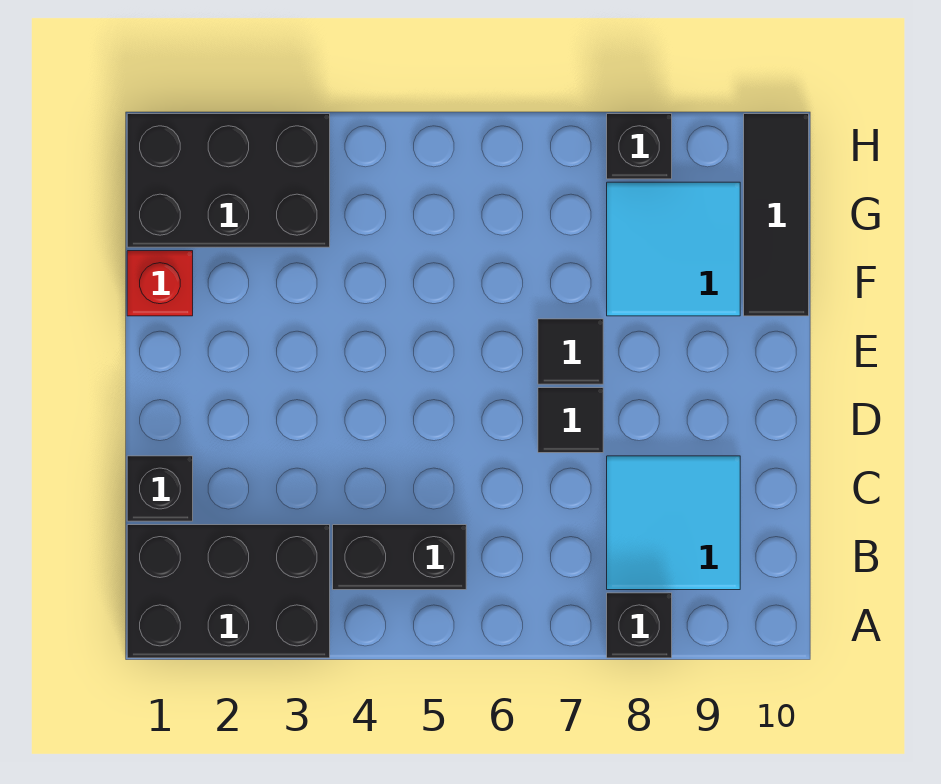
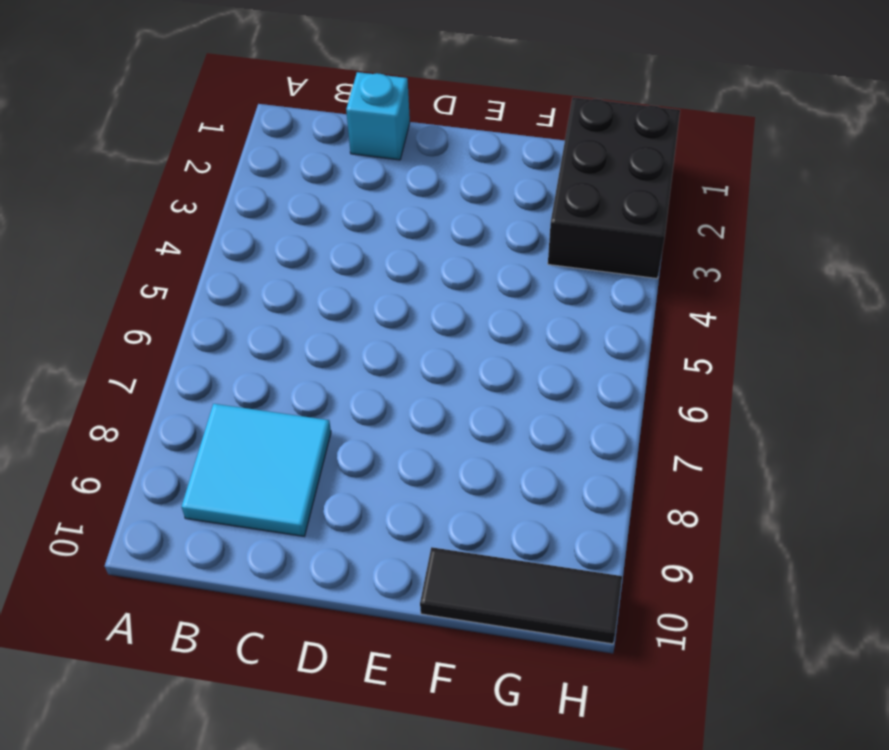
cyan brick C1 level 1 -> black brick C1 level 1
none -> black brick A1:B3 level 1
none -> black brick A8 level 1
none -> black brick B4:B5 level 1

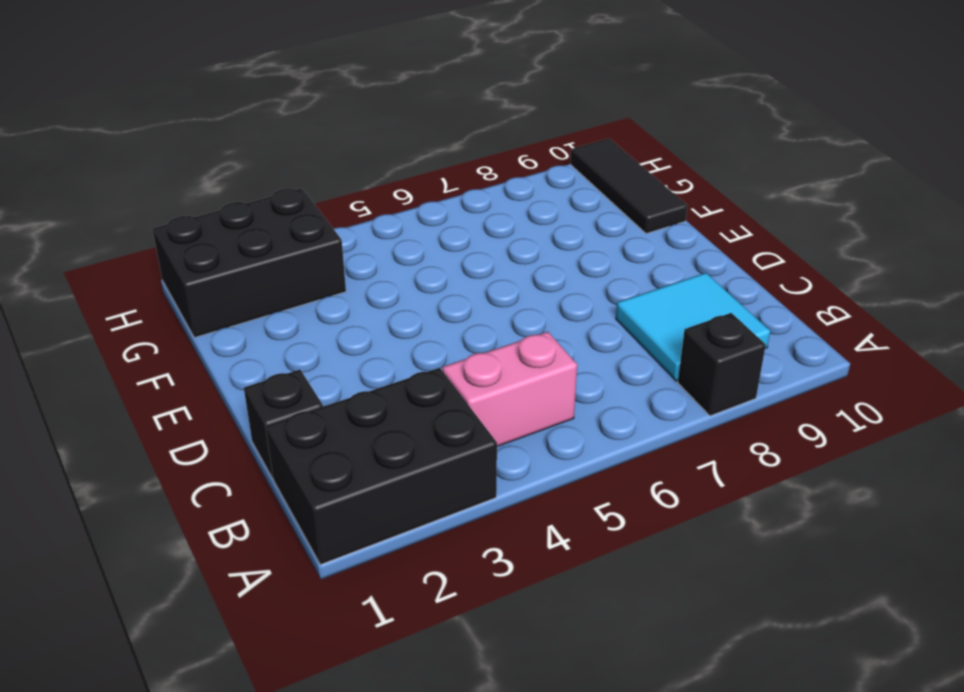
pink brick B4:B5 level 1 -> black brick B4:B5 level 1
none -> black tile D7 level 1
none -> black tile E7 level 1
none -> red brick F1 level 1

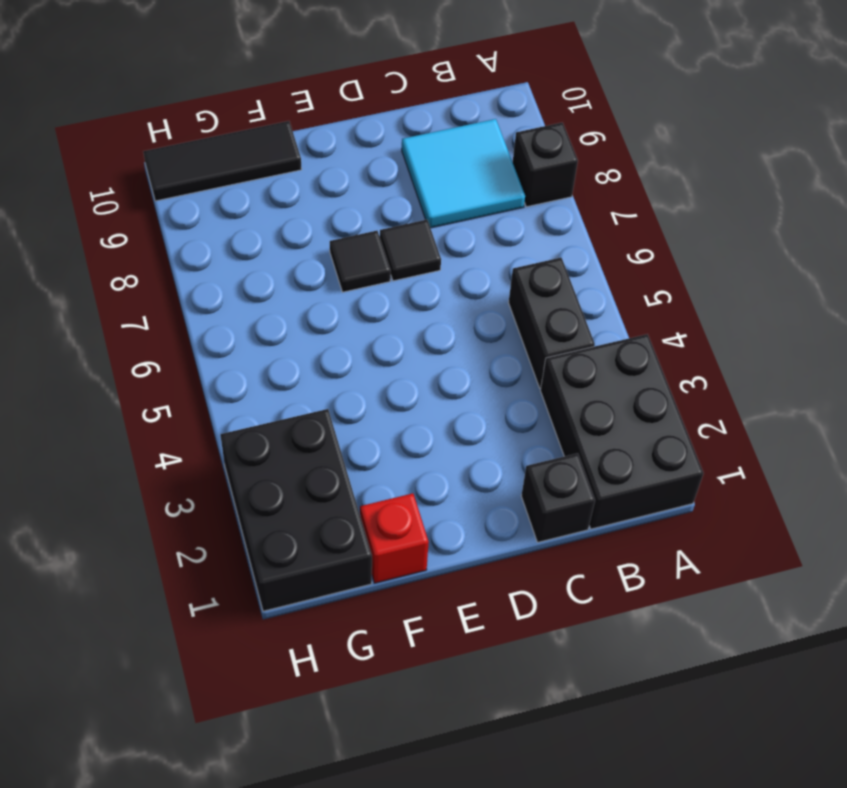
none -> cyan tile F8:G9 level 1
none -> black brick H8 level 1

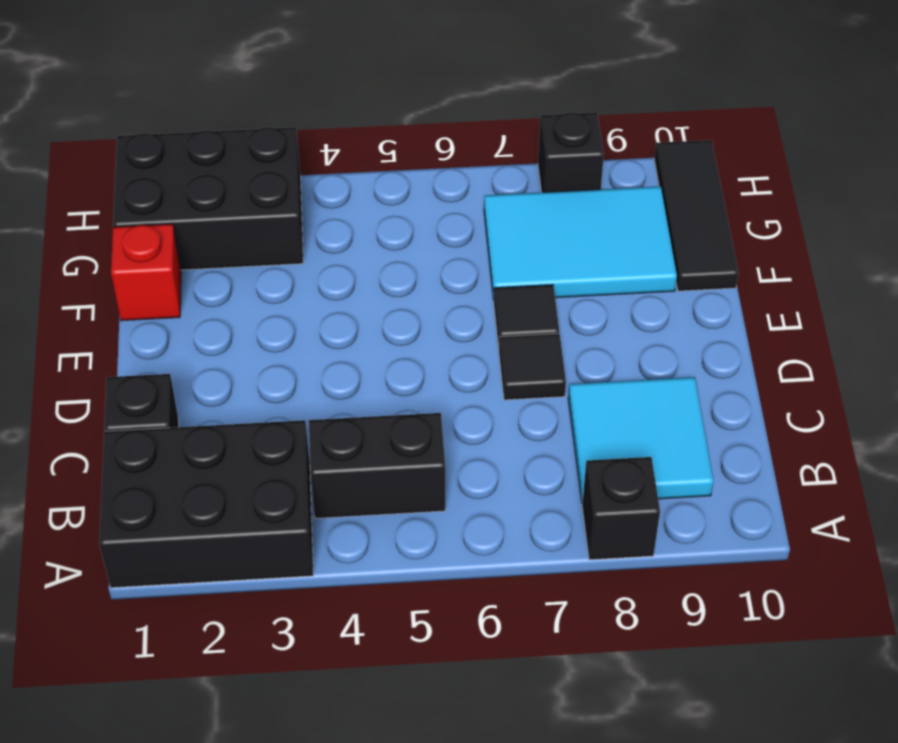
cyan tile F7:G9 level 1 -> cyan tile F8:G9 level 1

